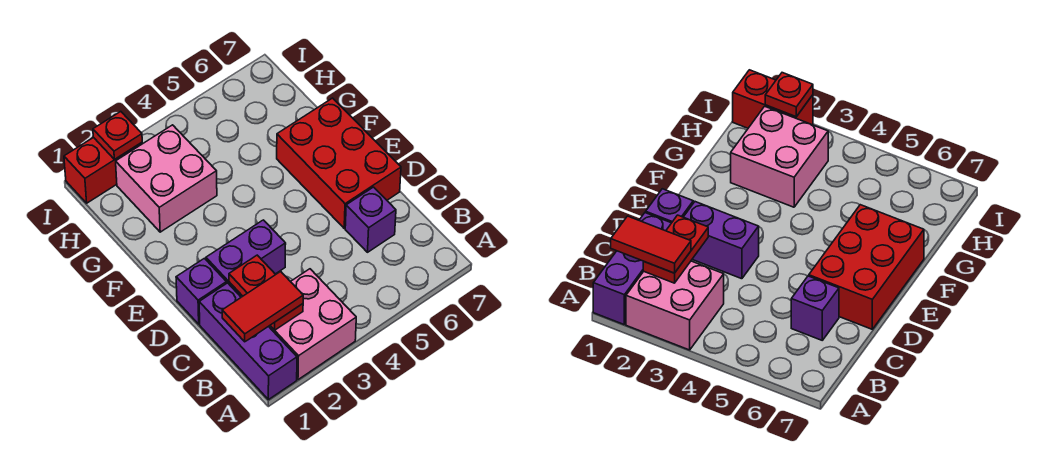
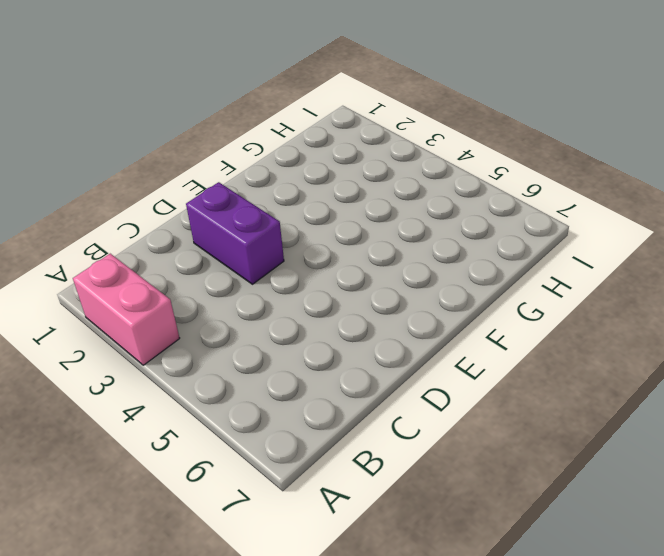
pink brick A2:A3 level 1 -> pink brick A2:B3 level 1
none -> purple brick A1:C1 level 1
none -> purple brick C6 level 1

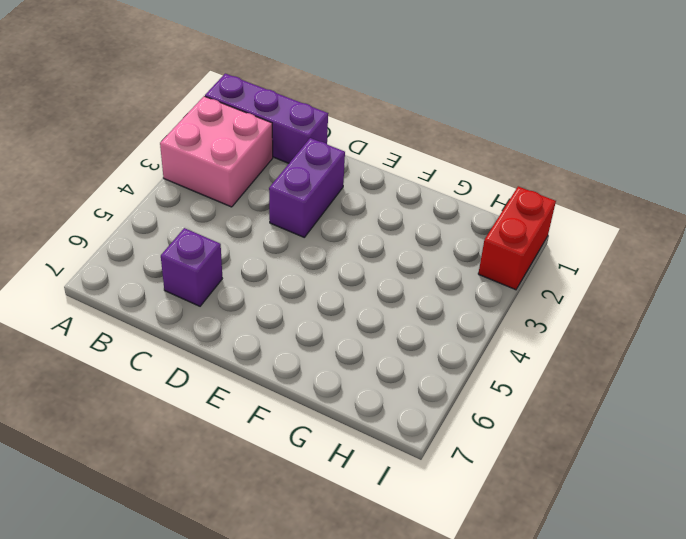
none -> purple brick D1 level 1
none -> red brick D6:F7 level 1

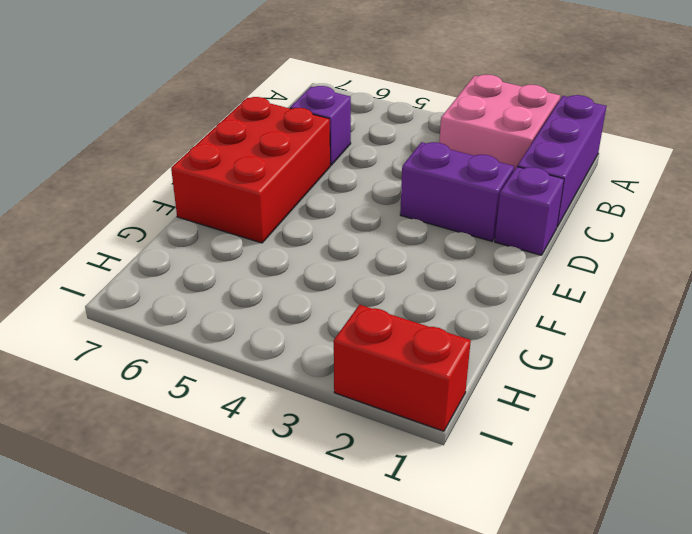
none -> pink brick G2:H3 level 1
none -> red plate B2:C2 level 2

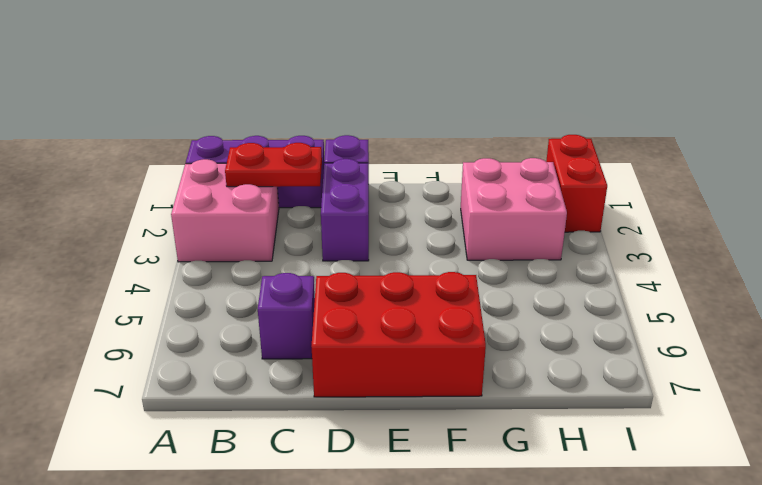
none -> red plate I2 level 2
none -> red tile B1:B2 level 3

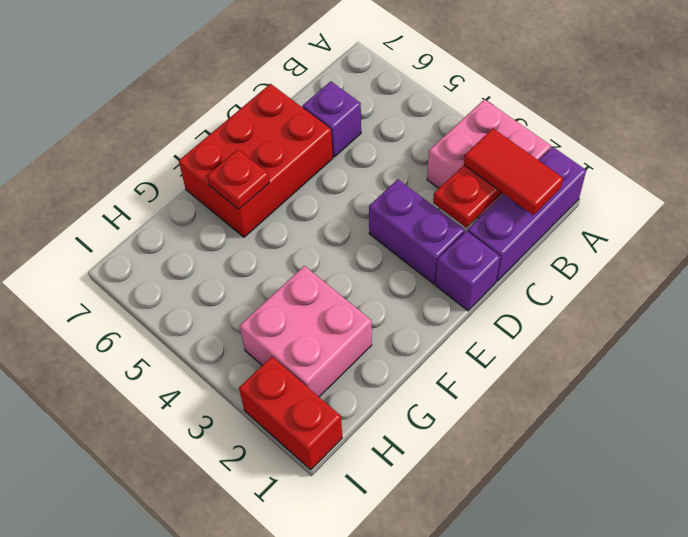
red plate F6 level 2 -> red plate I2 level 2

